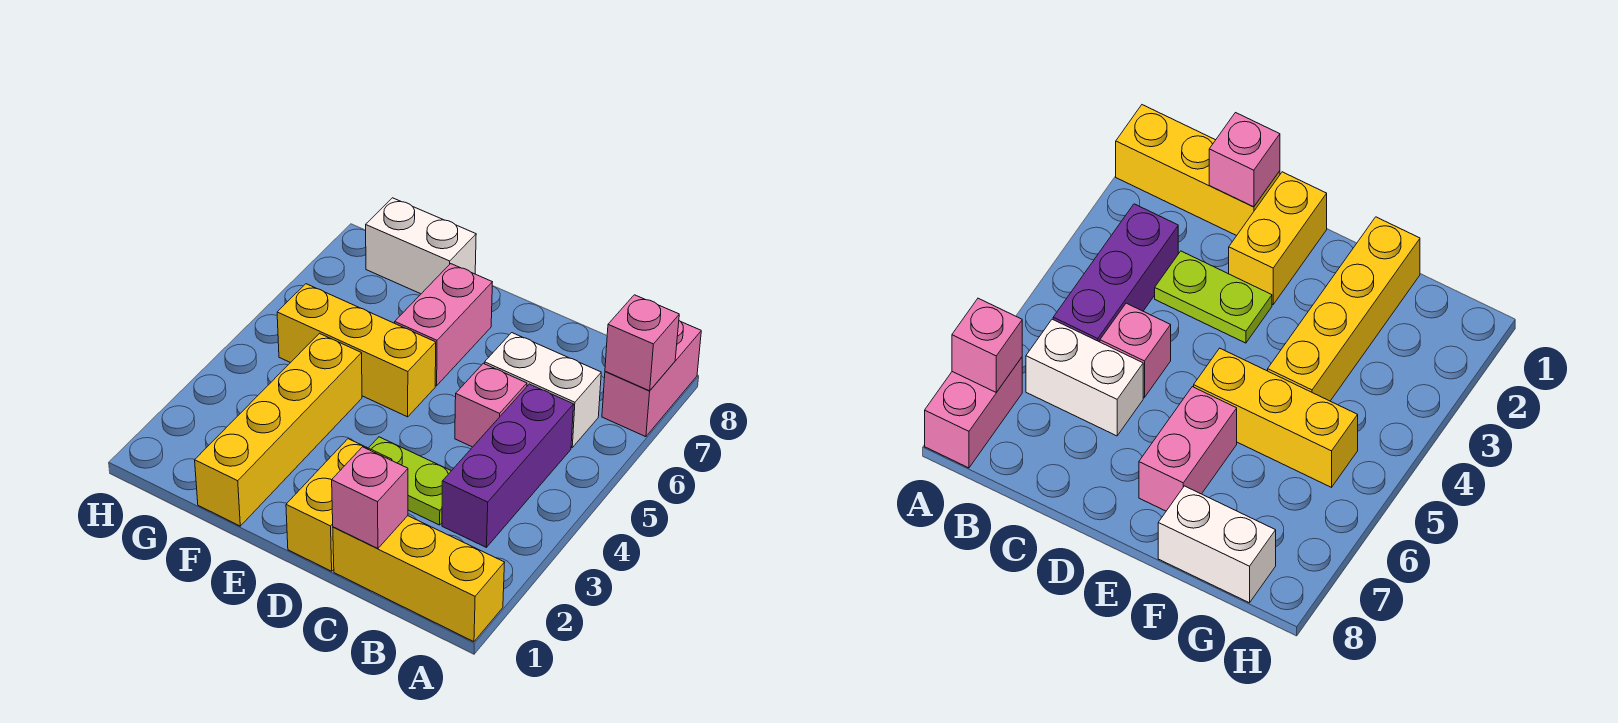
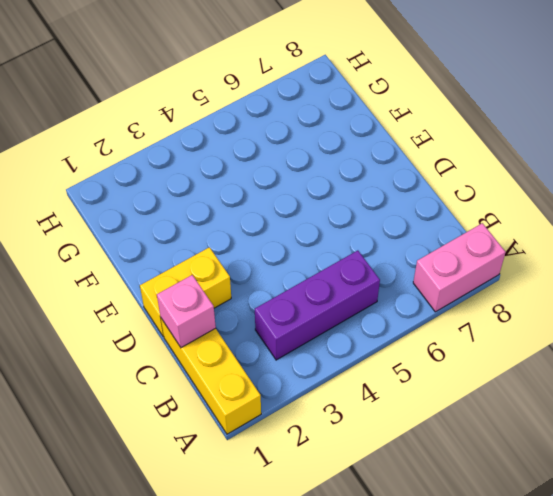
none -> white brick B6:C6 level 1
none -> lime plate C3:D3 level 1
none -> pink brick C5 level 1

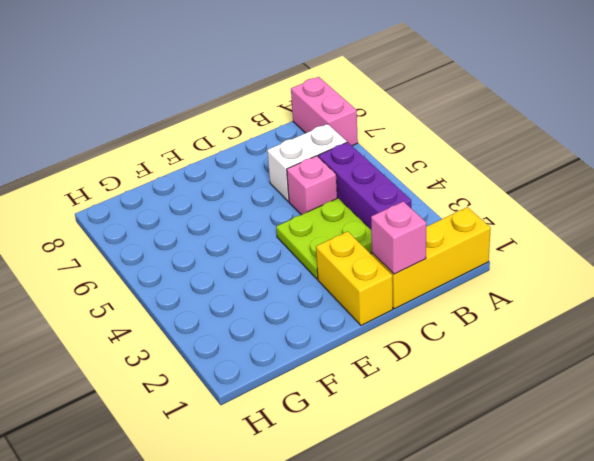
lime plate C3:D4 level 1 -> lime plate C3:D3 level 1
none -> yellow brick E5:G5 level 1
none -> pink brick E6:E7 level 1
none -> yellow brick F1:F4 level 1

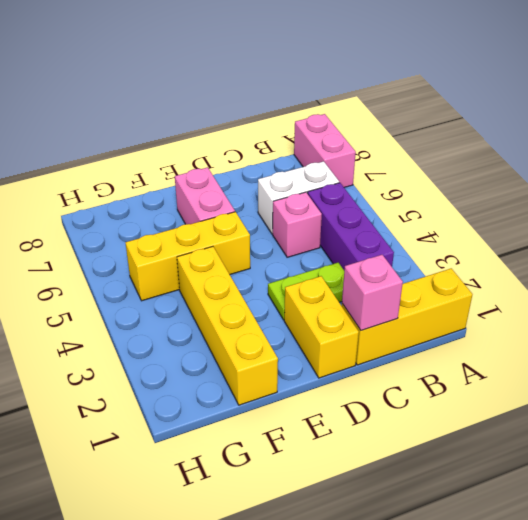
none -> white brick F8:G8 level 1
none -> pink brick A7 level 2

